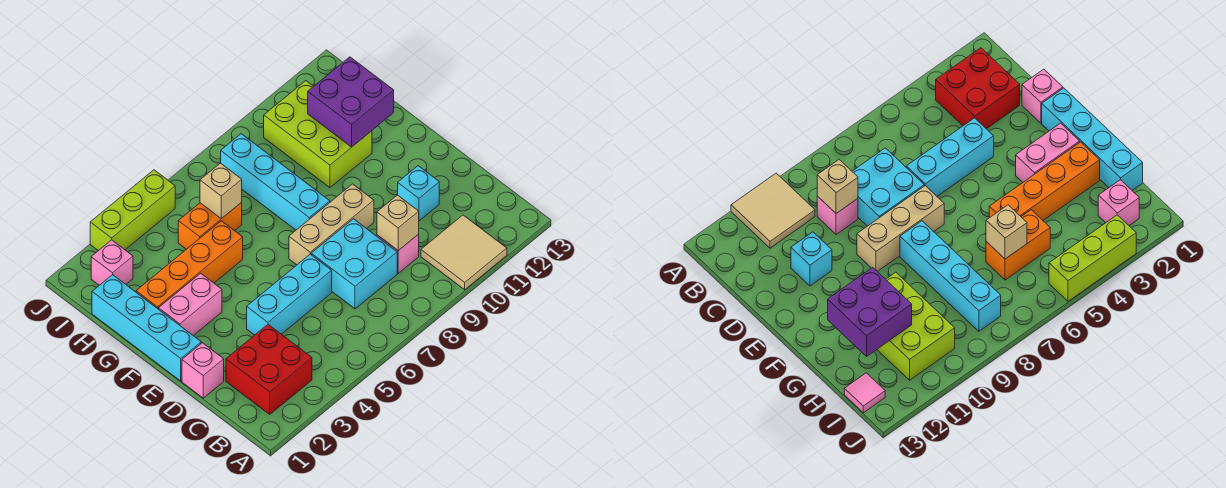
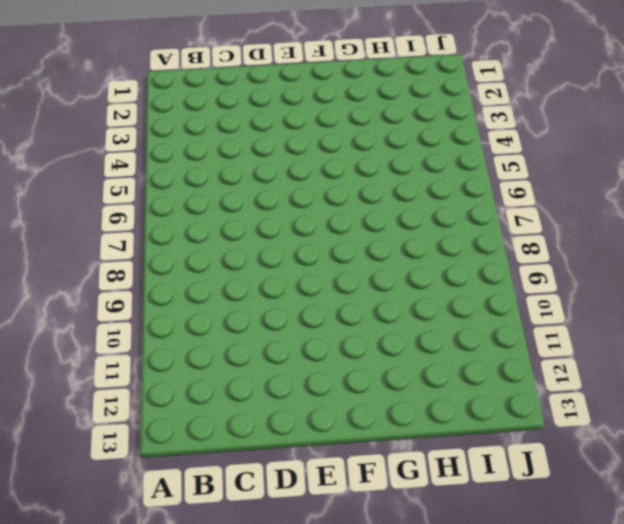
none -> tan tile A10:B11 level 1
none -> red brick B2:C3 level 1
none -> cyan brick C7:D8 level 1

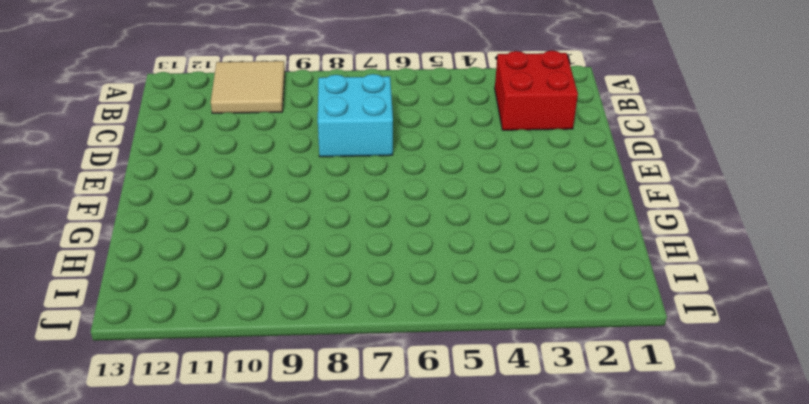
none -> pink brick C9 level 1
none -> pink brick D1 level 1
none -> cyan brick D4:D6 level 1

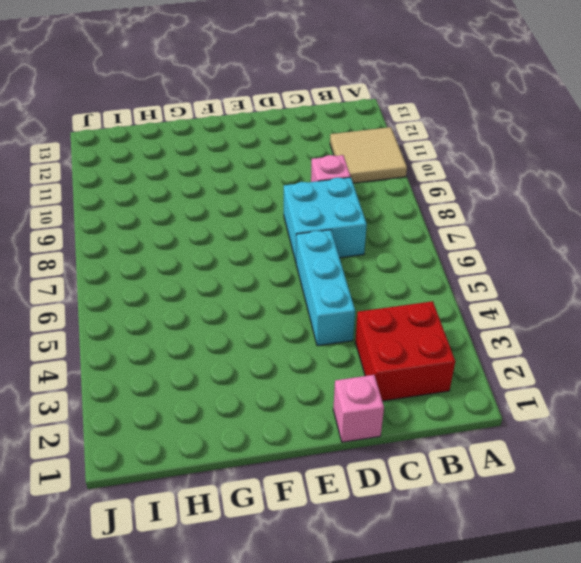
none -> cyan brick D11 level 1
none -> cyan brick E1:H1 level 1
none -> tan brick E7:E9 level 1

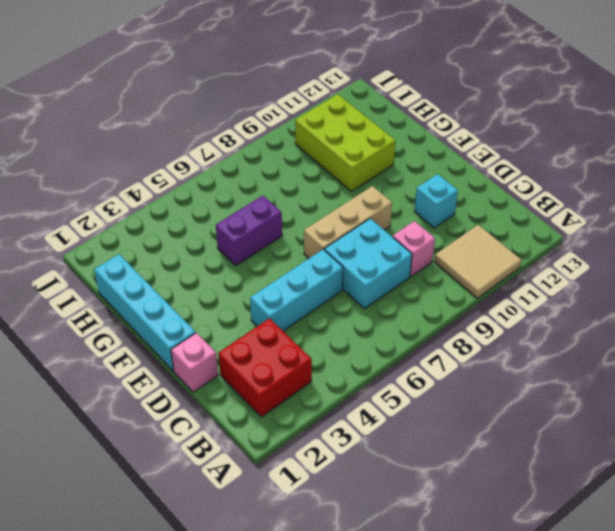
purple brick G5:G6 level 1 -> orange brick G2:G5 level 1
none -> pink brick F2:F3 level 1
none -> cyan brick F8:I8 level 1
none -> orange brick H5:H6 level 1

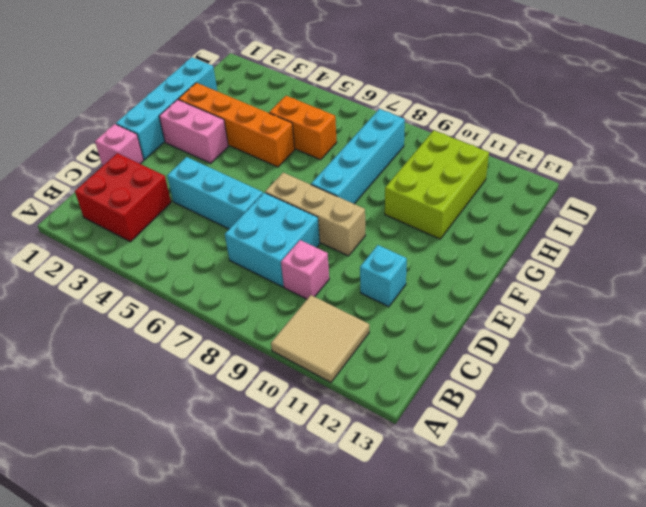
none -> pink brick I2 level 1
none -> pink tile I13 level 1
none -> lime brick J3:J5 level 1

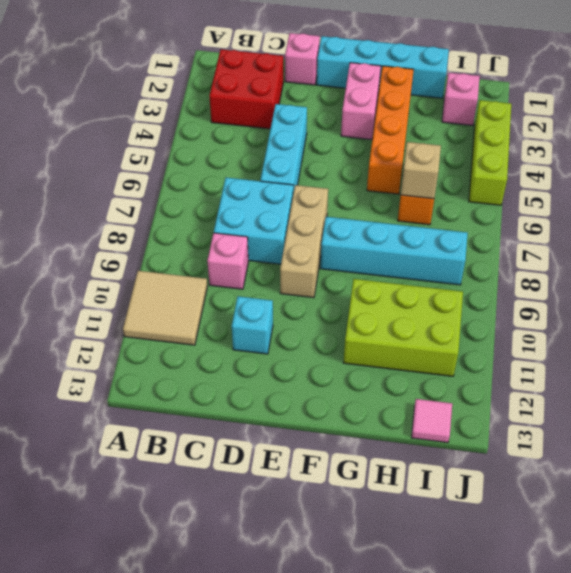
none -> tan brick C9 level 2
none -> purple brick G11:H12 level 2

